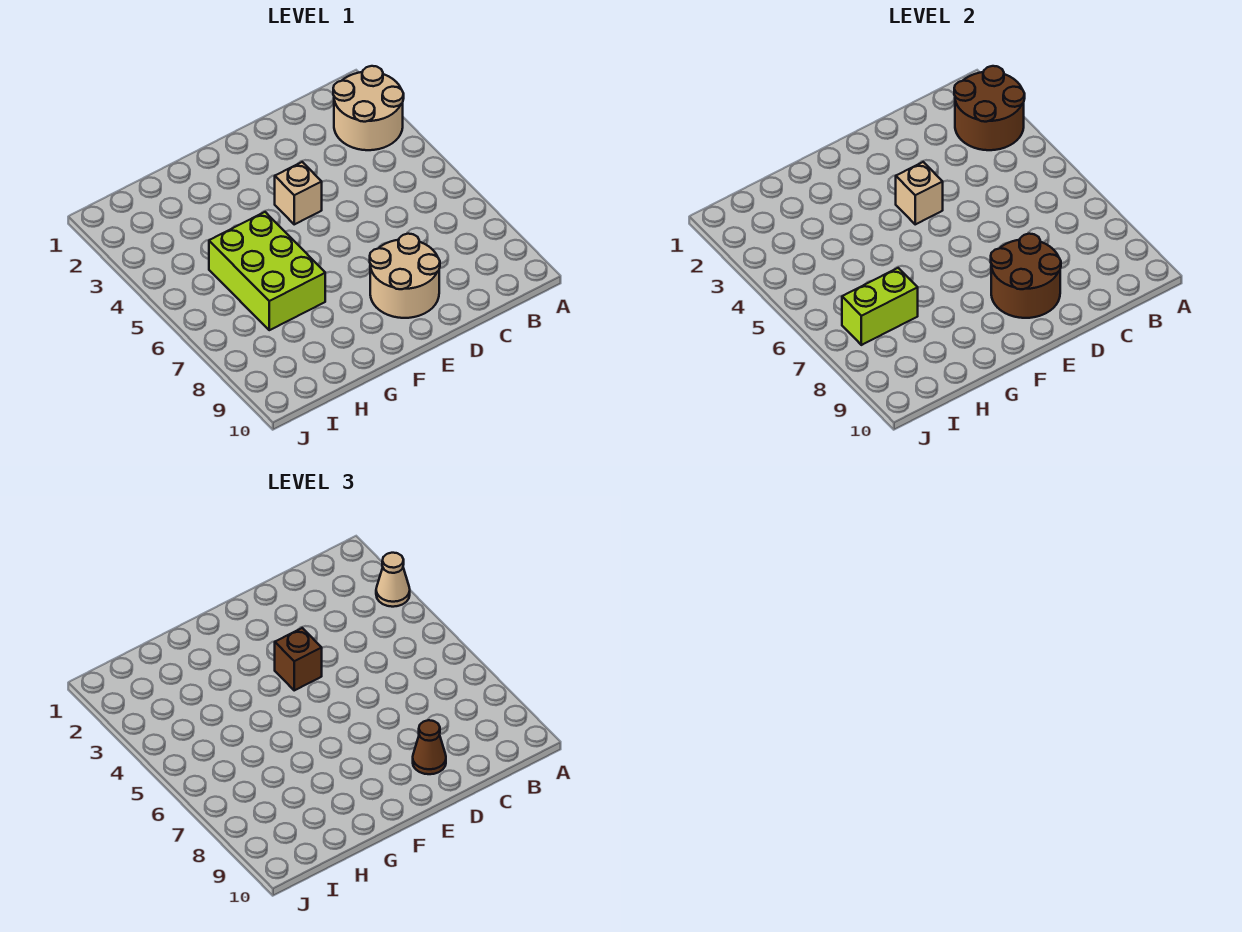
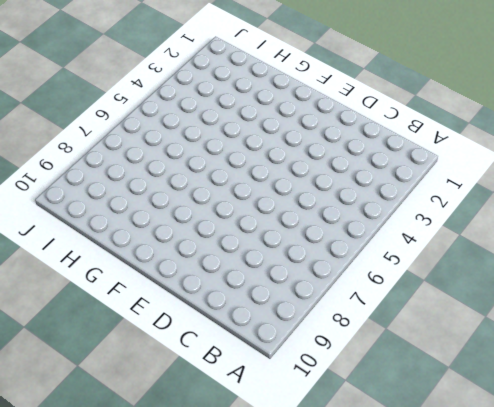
none -> tan round brick A2:B3 level 1
none -> tan round brick D8:E9 level 1

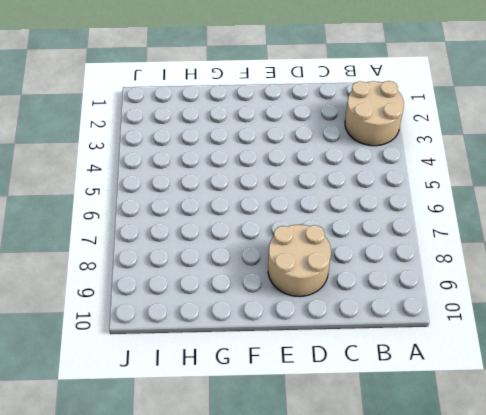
none -> tan brick E4 level 1
none -> lime brick G5:H7 level 1

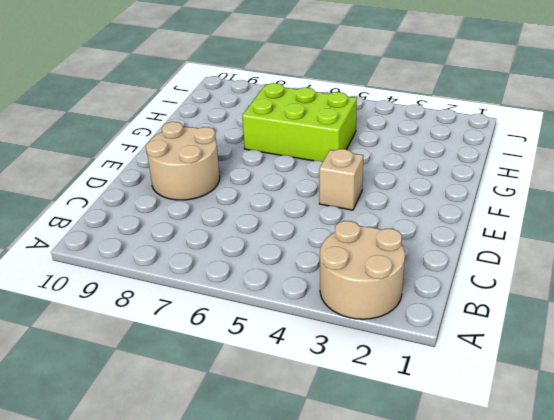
none -> brown round brick A2:B3 level 2
none -> brown round brick D8:E9 level 2

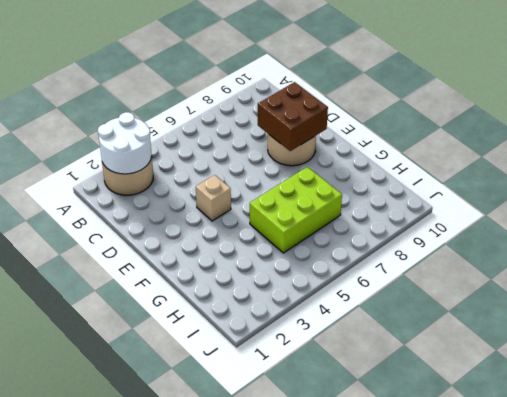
white round brick A2:B3 level 2 -> brown round brick A2:B3 level 2
brown brick D8:E9 level 2 -> brown round brick D8:E9 level 2
none -> tan brick E4 level 2
none -> lime brick H7:I7 level 2

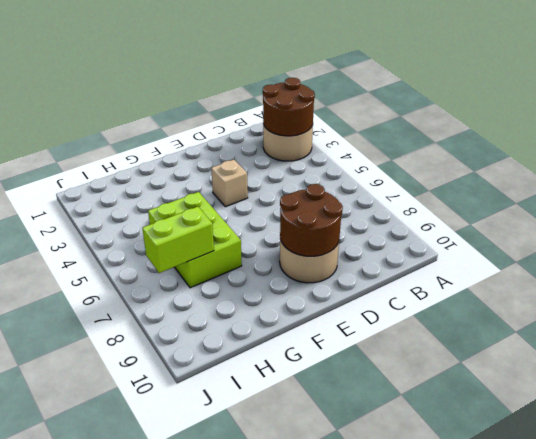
none -> tan brick E4 level 2
none -> tan cone A3 level 3

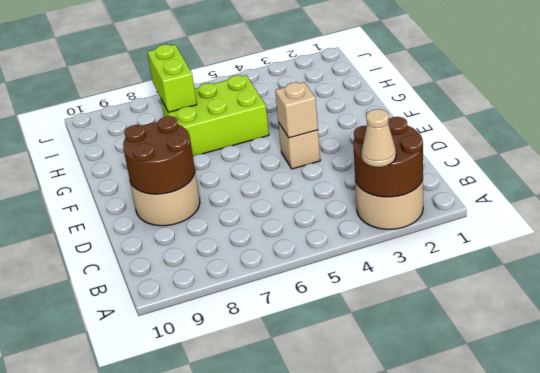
none -> brown cone D9 level 3
none -> brown brick E4 level 3

